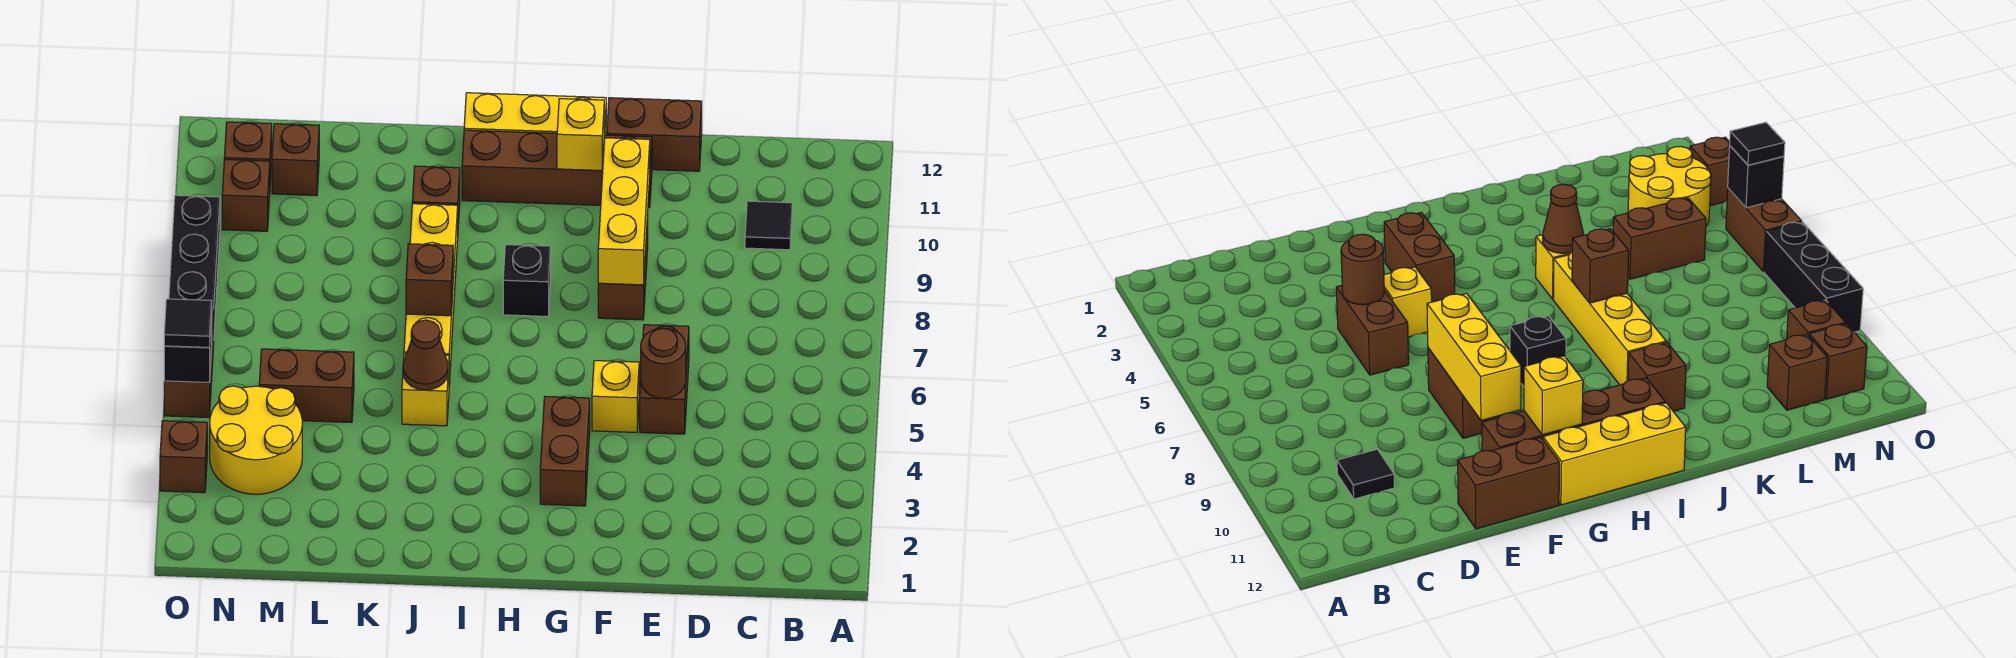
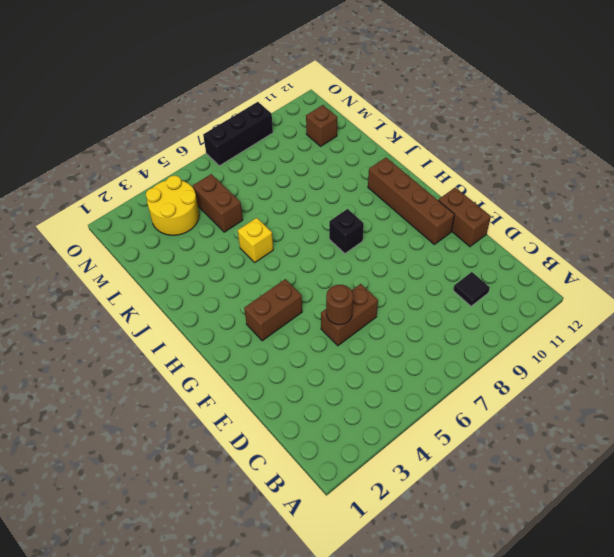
none -> yellow brick F5 level 1
none -> brown brick F8:F9 level 1
none -> yellow brick G12:I12 level 1

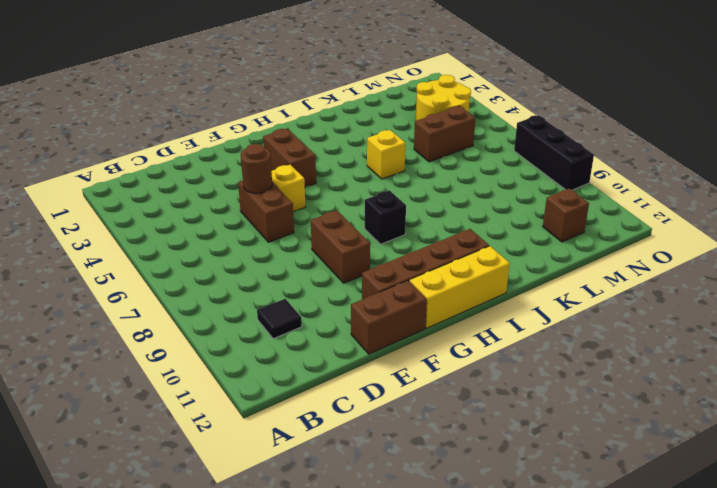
none -> yellow brick J6:J9 level 1
none -> brown brick J10 level 1
none -> brown brick N10 level 1

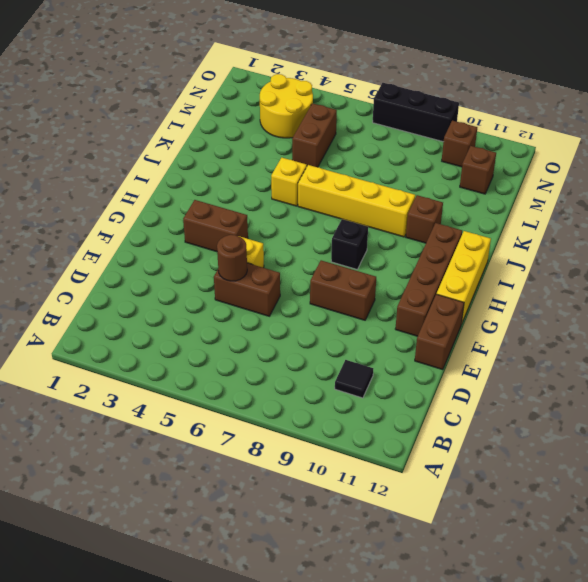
none -> brown brick N11 level 1
none -> brown brick O3 level 1
none -> brown brick O5:O6 level 1

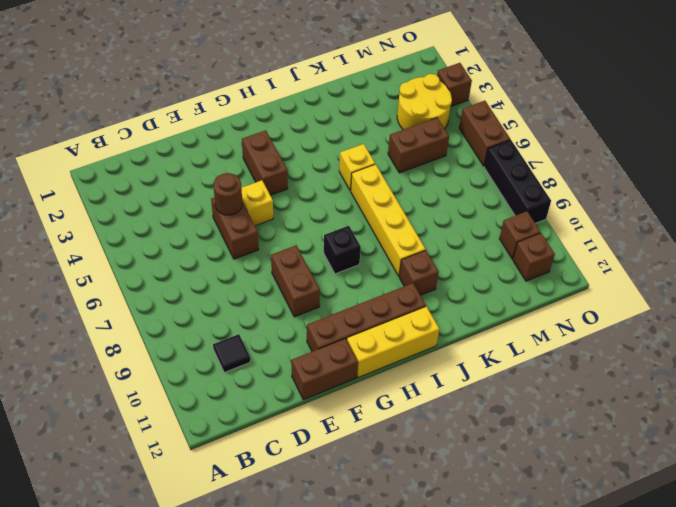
none -> brown brick M11 level 1
none -> yellow brick F8:F10 level 2
none -> yellow brick G11 level 2

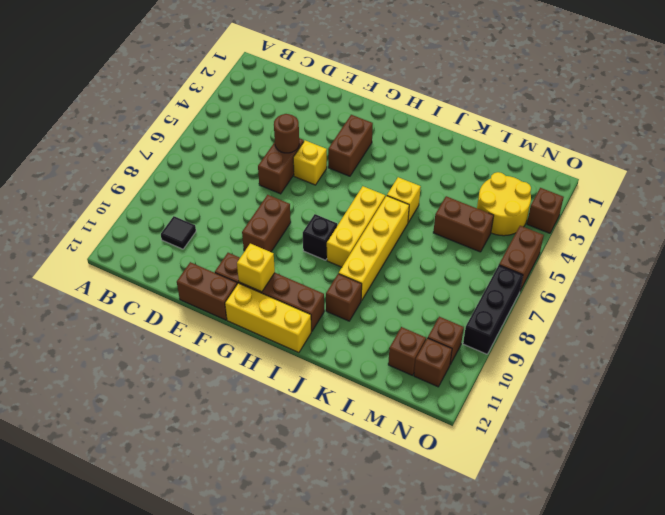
yellow brick I6:I8 level 1 -> yellow brick F8:F10 level 2
none -> brown cone J5 level 2
none -> brown brick J7 level 2
none -> black brick O5 level 2

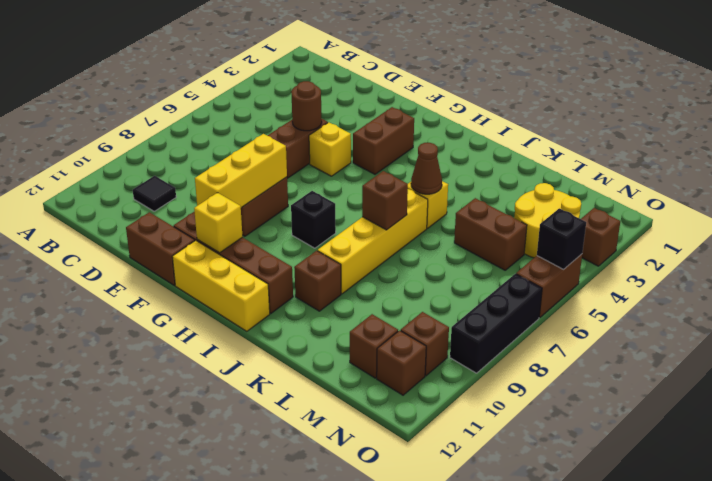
none -> black tile O5 level 3

